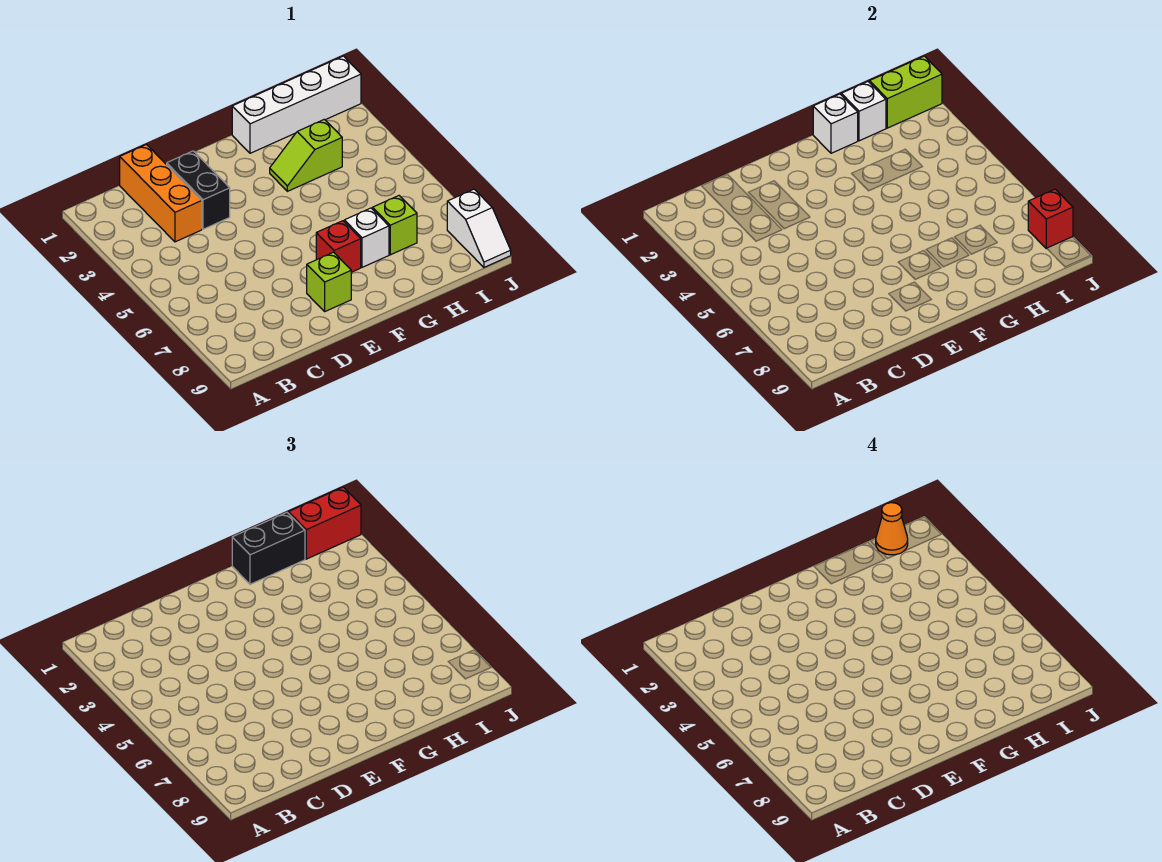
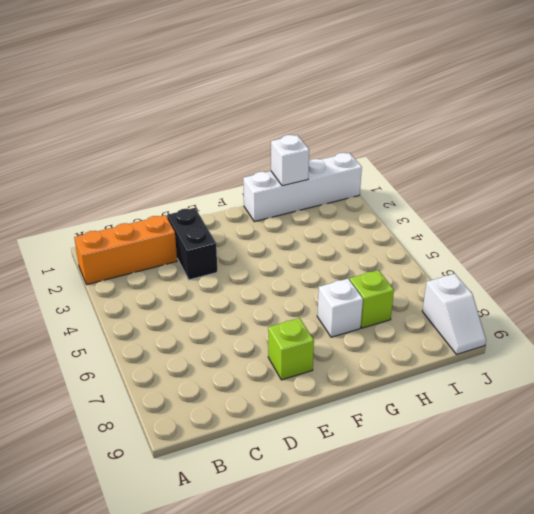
orange brick A2:C2 level 1 -> orange brick C1:C3 level 1
none -> red brick F7 level 1
none -> lime slope G3:H3 level 1 top H
none -> white brick G1 level 2

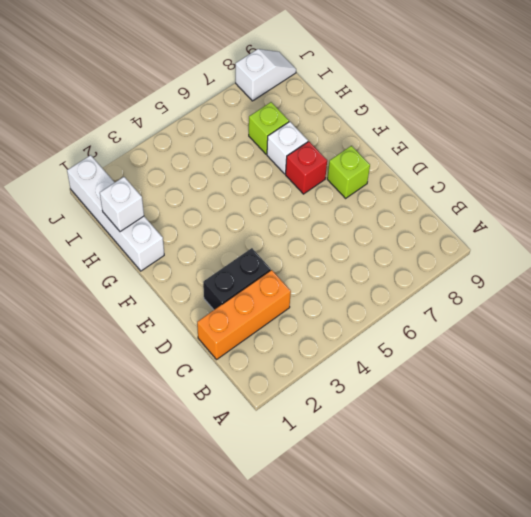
none -> lime slope G3:H3 level 1 top H
none -> white brick G1 level 2
none -> lime brick I1:J1 level 2

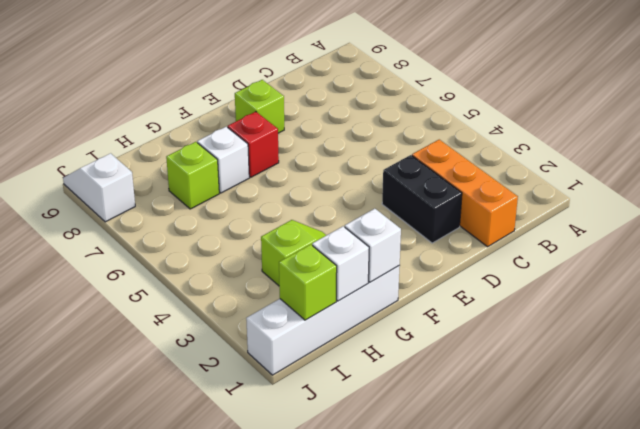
lime brick I1 level 2 -> lime brick I1:J1 level 2
none -> red brick J8 level 2
none -> black brick G1:H1 level 3
none -> red brick I1:J1 level 3

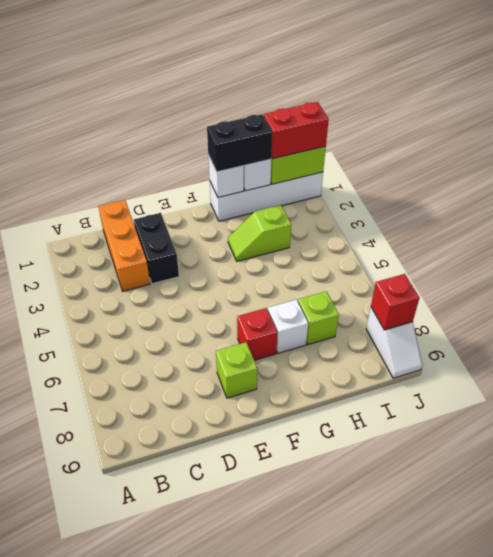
none -> orange cone I1 level 4

